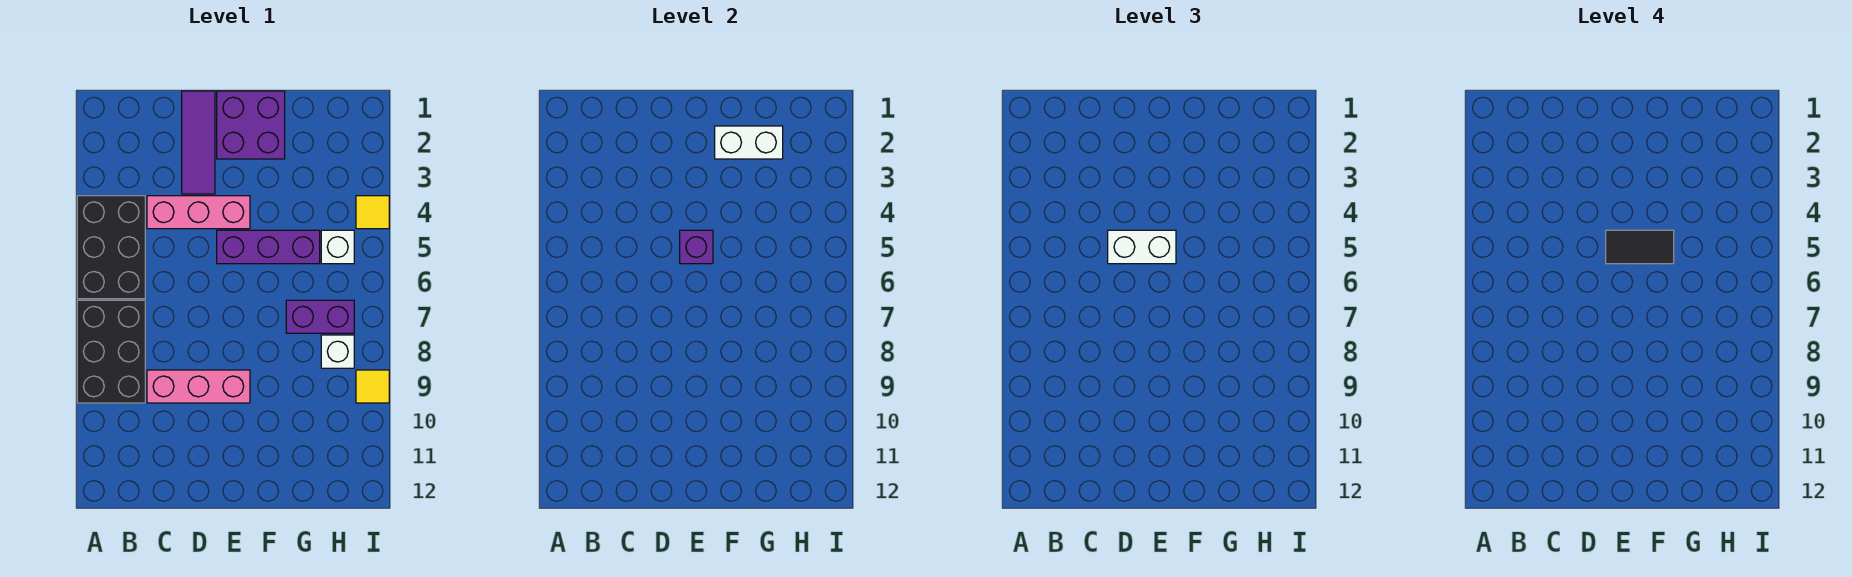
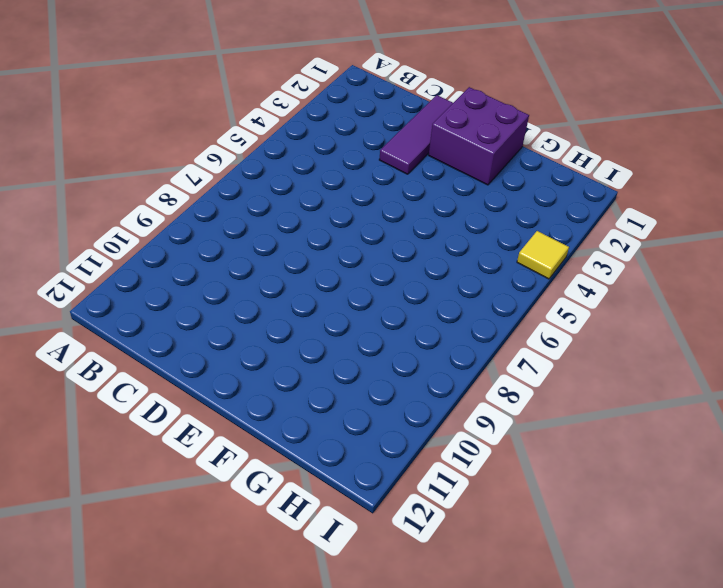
none -> black brick A4:B6 level 1
none -> black brick A7:B9 level 1
none -> pink brick C4:E4 level 1

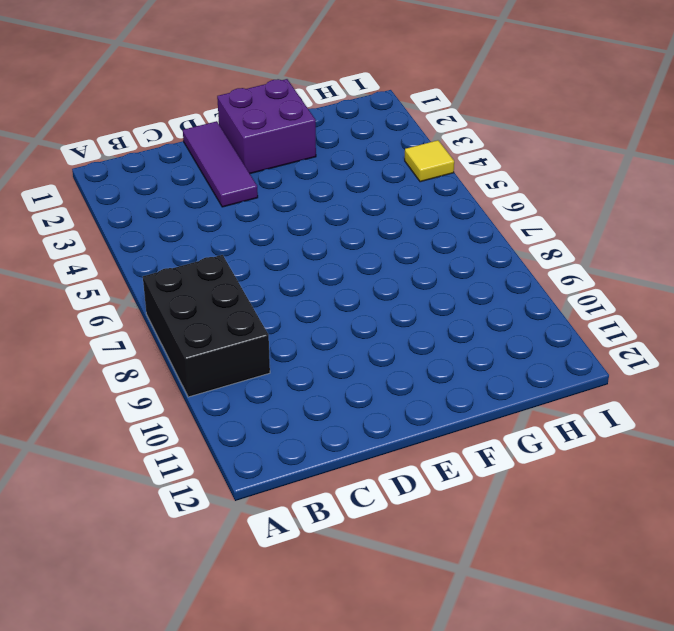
none -> black brick A4:B6 level 1
none -> pink brick C4:E4 level 1
none -> pink brick C9:E9 level 1

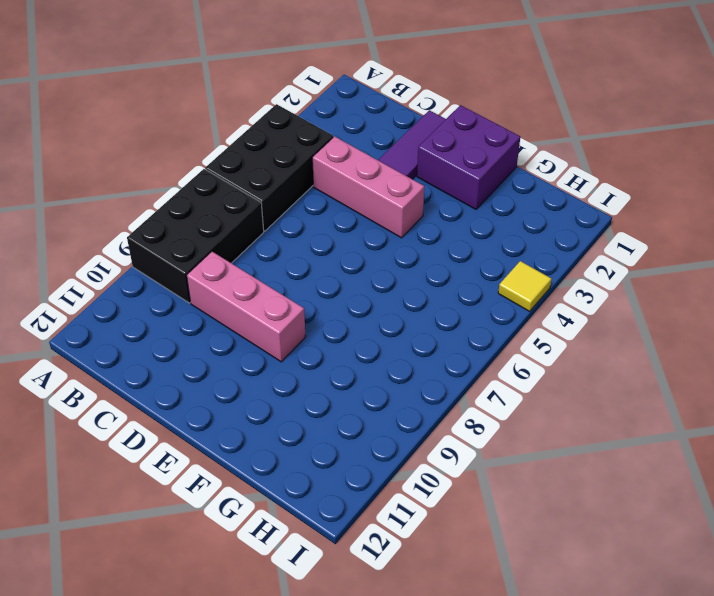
none -> purple brick E5:G5 level 1
none -> purple brick G7:H7 level 1
none -> white brick H5 level 1

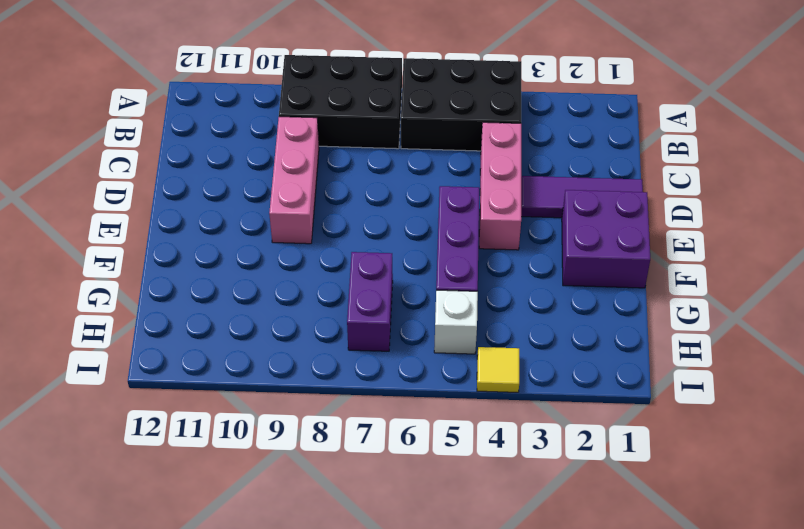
none -> white brick H8 level 1
none -> yellow tile I9 level 1
none -> purple brick E5 level 2

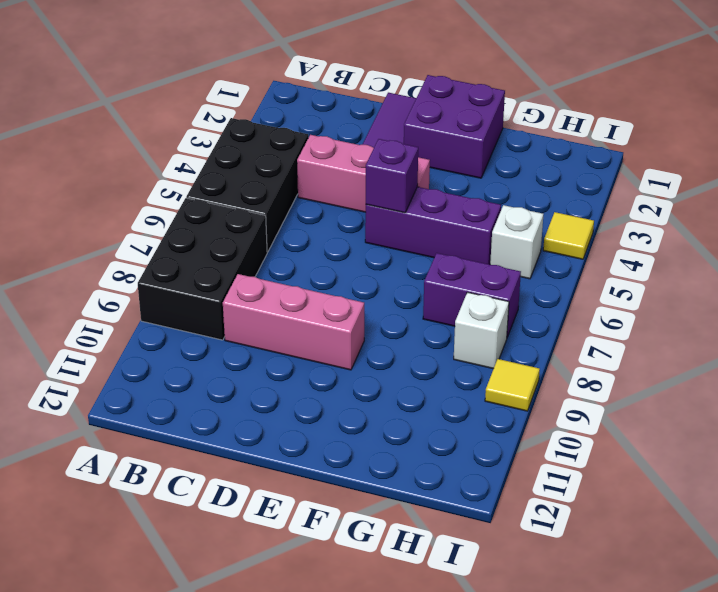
none -> white brick F2:G2 level 2
none -> white brick D5:E5 level 3
none -> black tile E5:F5 level 4

